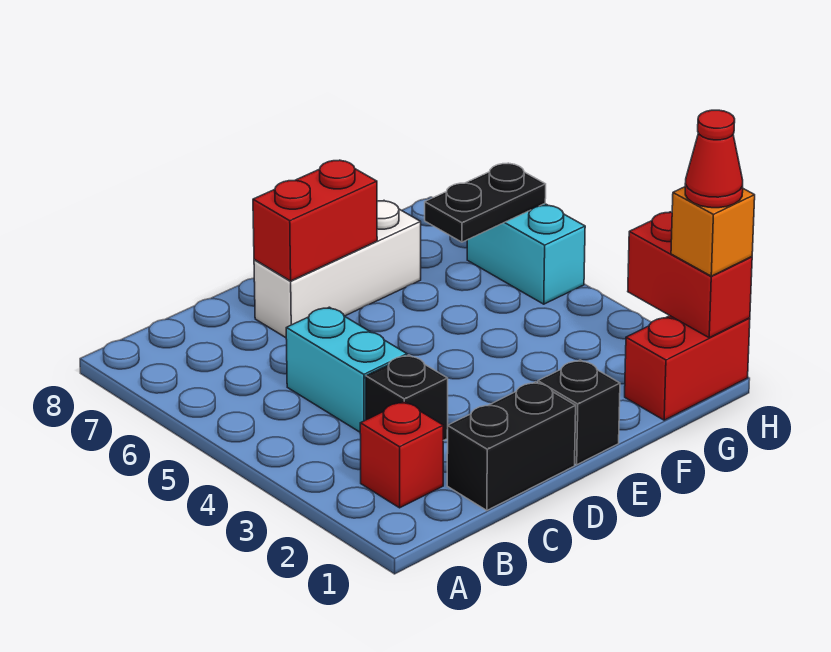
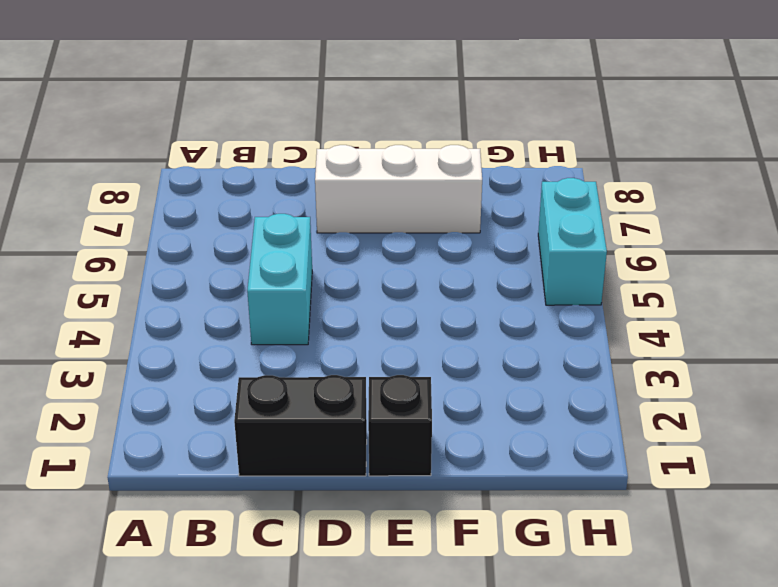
none -> red brick B2 level 1
none -> black brick C3 level 1
none -> red brick G1:H1 level 1

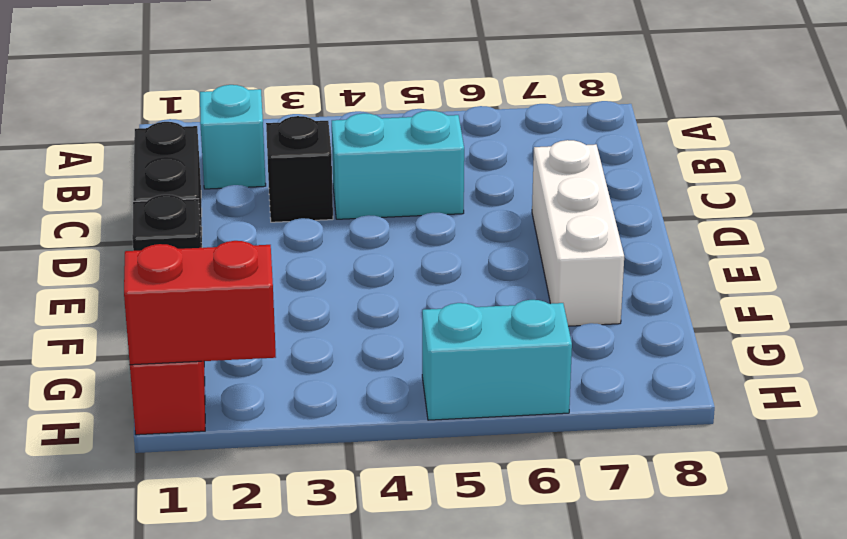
cyan brick B2 level 1 -> red brick B2 level 1
none -> red brick D7:E7 level 2
none -> black plate G6:H6 level 2
none -> orange brick H1 level 3

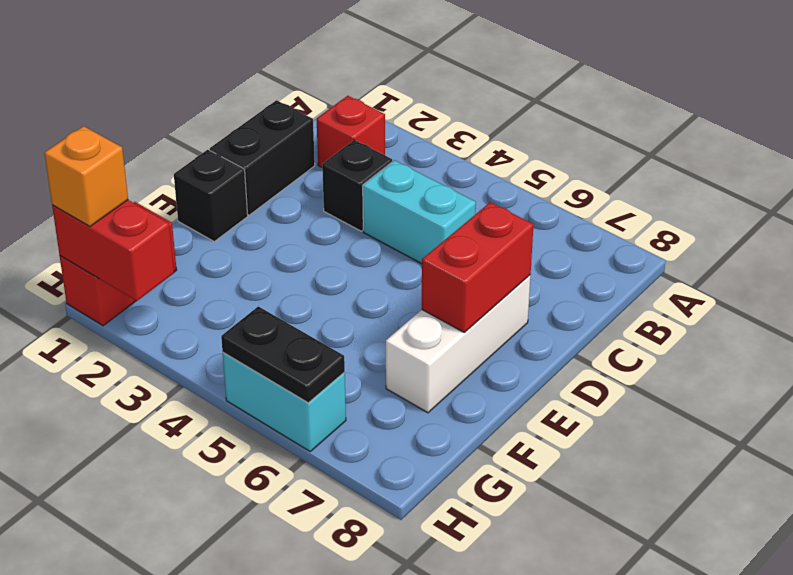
black plate H5:H6 level 2 -> black plate G6:H6 level 2
none -> red cone H1 level 4

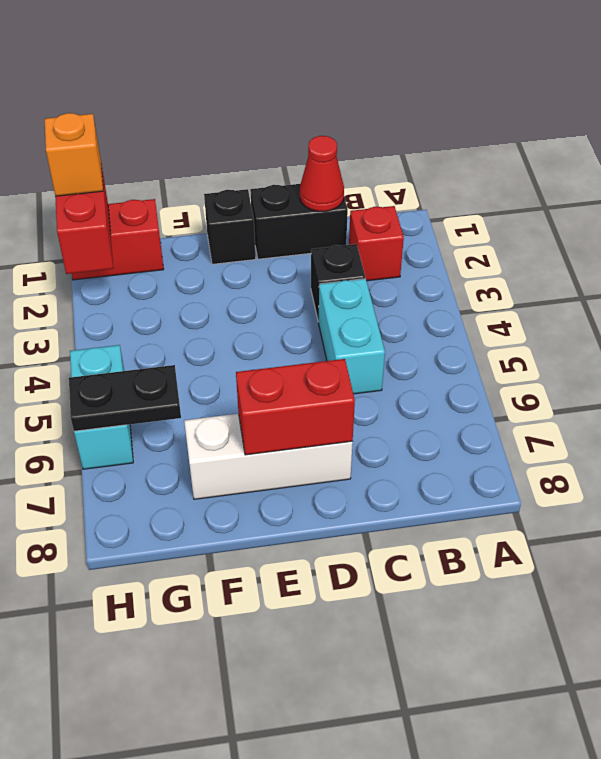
red cone C1 level 2 -> red cone H1 level 4

